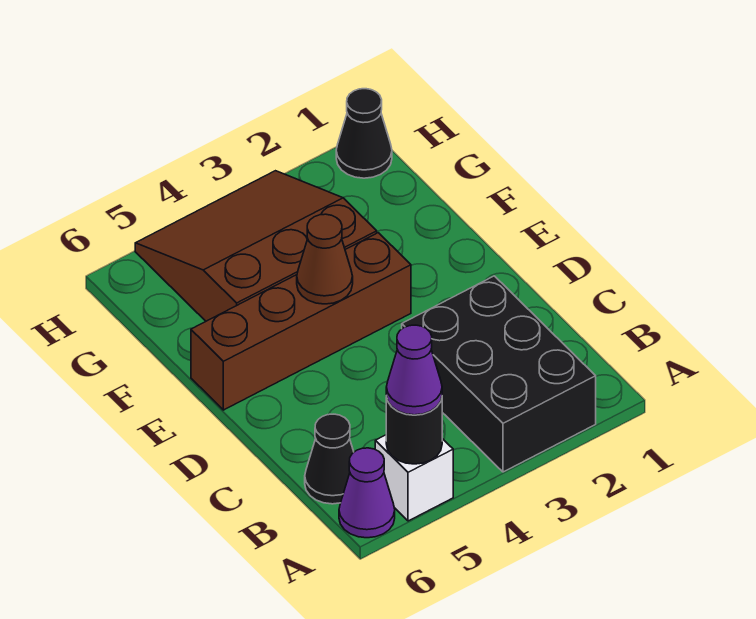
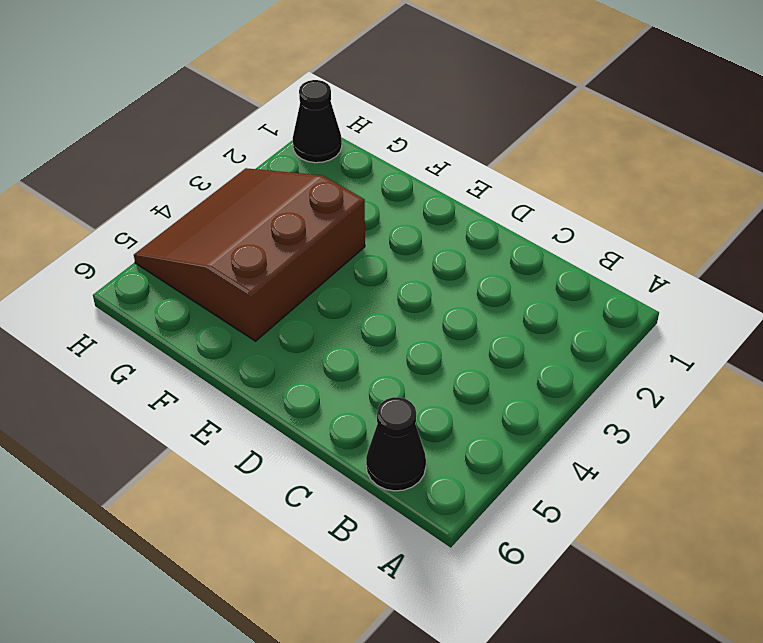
none -> black brick A2:C3 level 1
none -> white brick A5 level 1

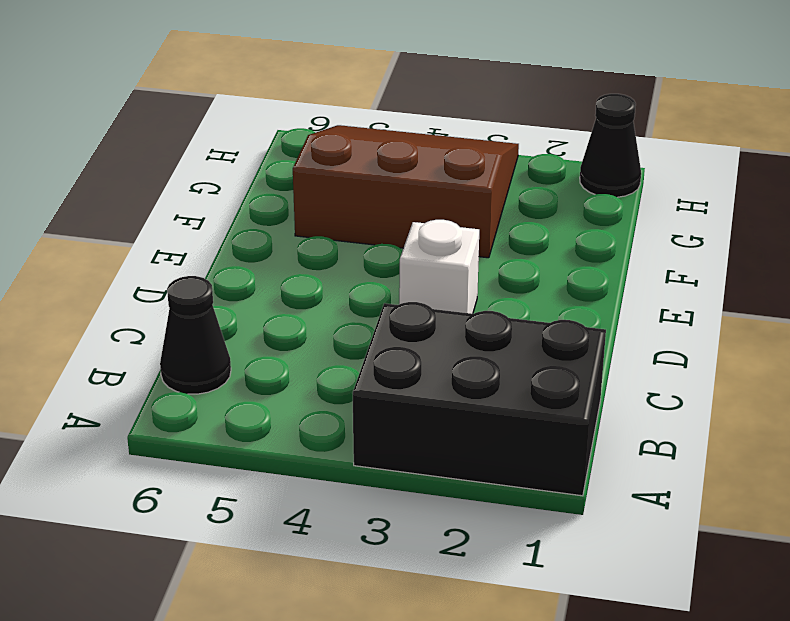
black brick A1:B3 level 1 -> black brick A2:C3 level 1
white brick D3 level 1 -> white brick A5 level 1
none -> purple cone A6 level 1
none -> brown brick E3:E6 level 1

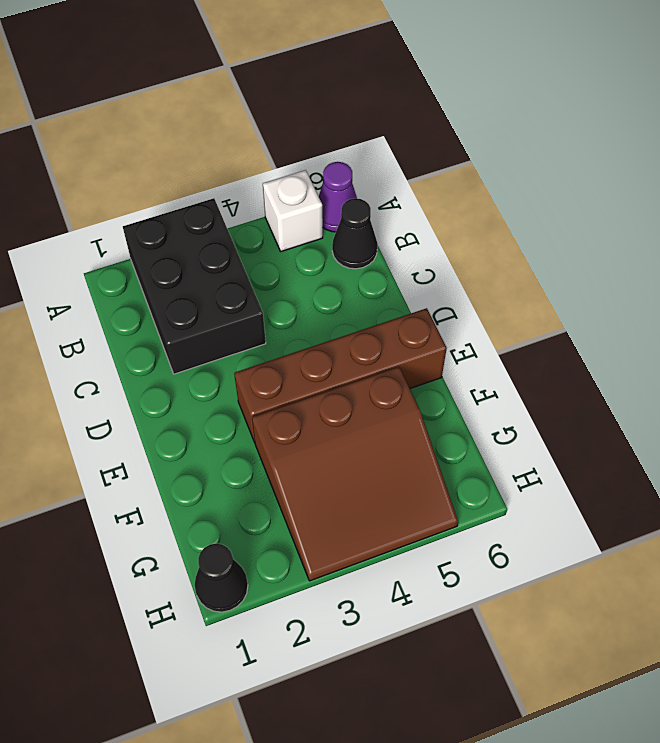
none -> black round brick A5 level 2
none -> brown cone E4 level 2

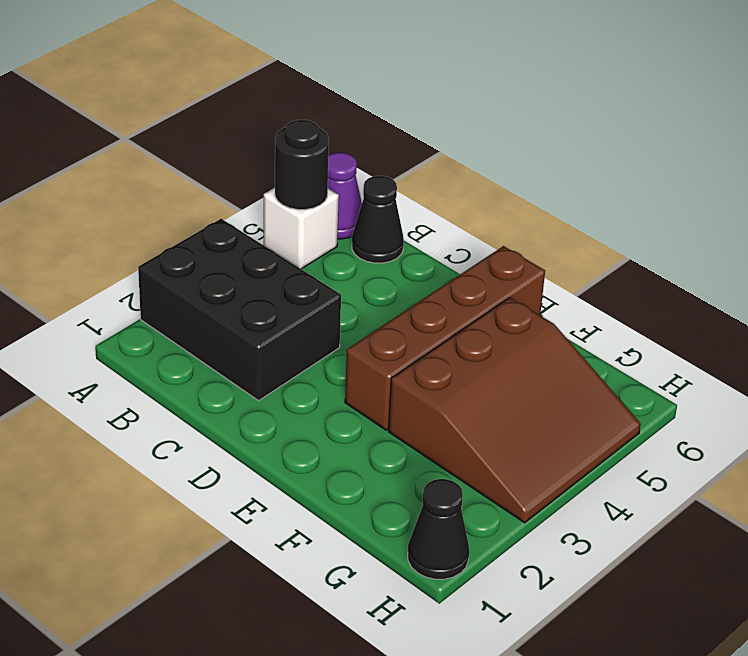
none -> brown cone E4 level 2
none -> purple cone A5 level 3

